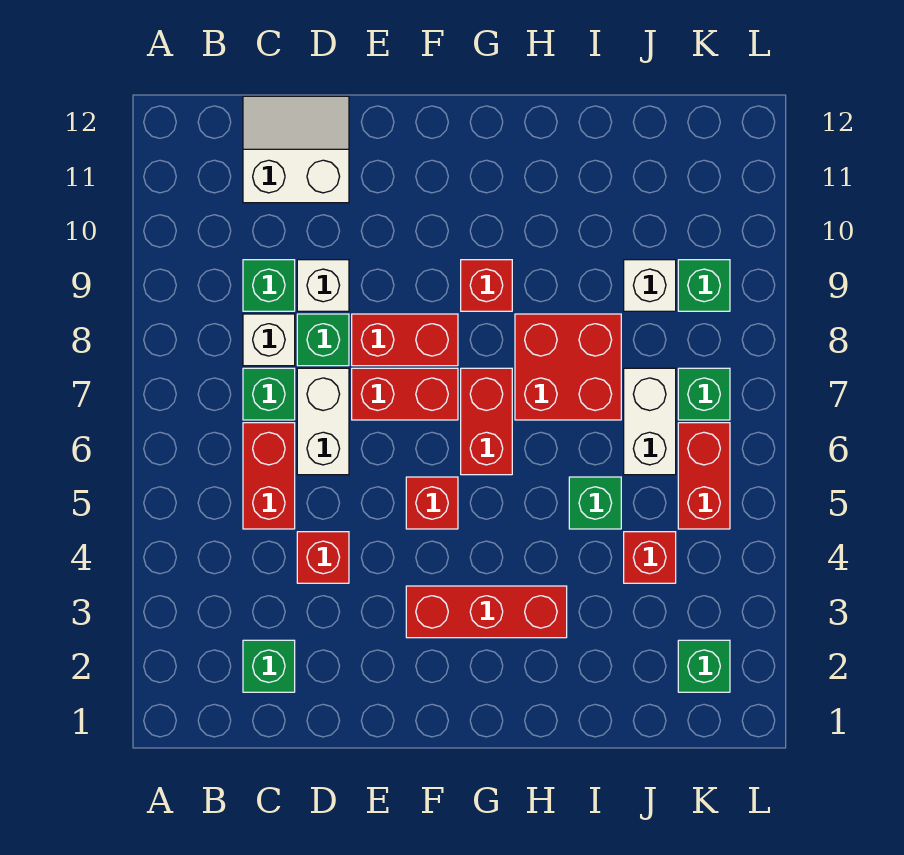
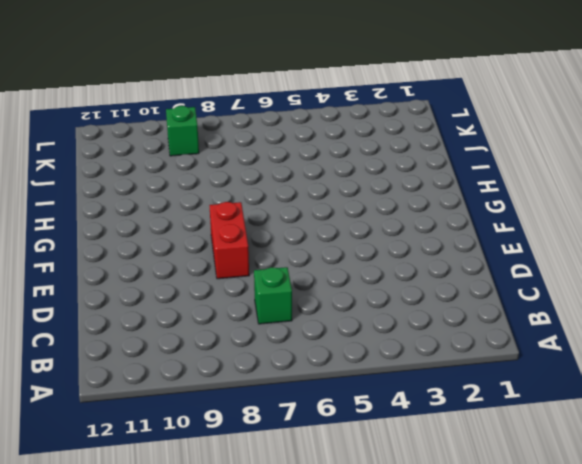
none -> green brick C2 level 1
none -> red brick C5:C6 level 1
none -> white brick C8 level 1

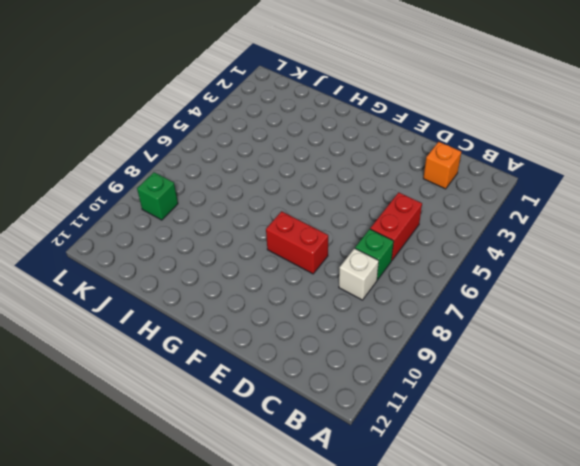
orange brick C2 level 1 -> green brick C2 level 1
none -> green brick C9 level 1
none -> white slope C11:D12 level 1 top 11
none -> red brick D4 level 1

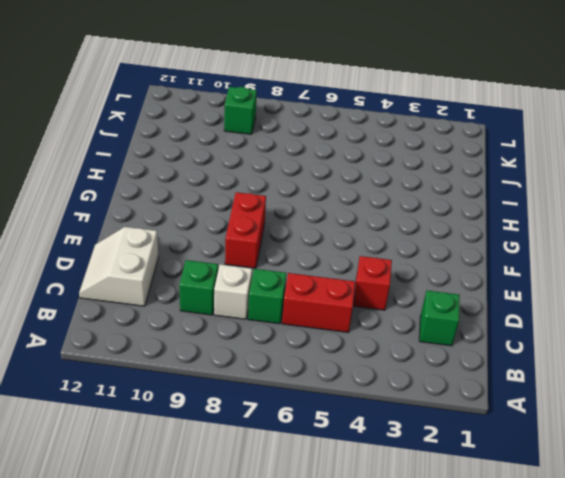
none -> white brick D6:D7 level 1
none -> green brick D8 level 1
none -> white brick D9 level 1

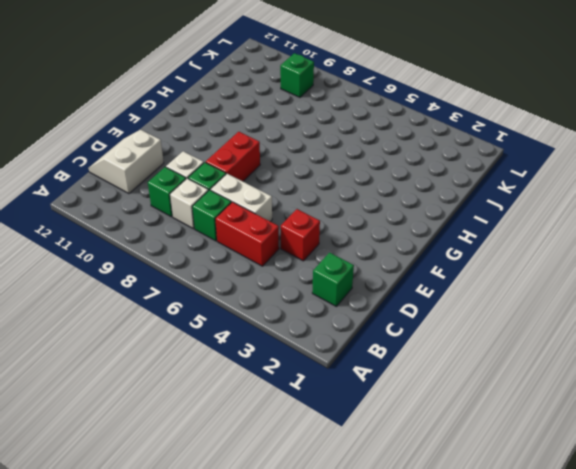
none -> red brick E7:F7 level 1
none -> red brick F3:H3 level 1
none -> red brick F5 level 1

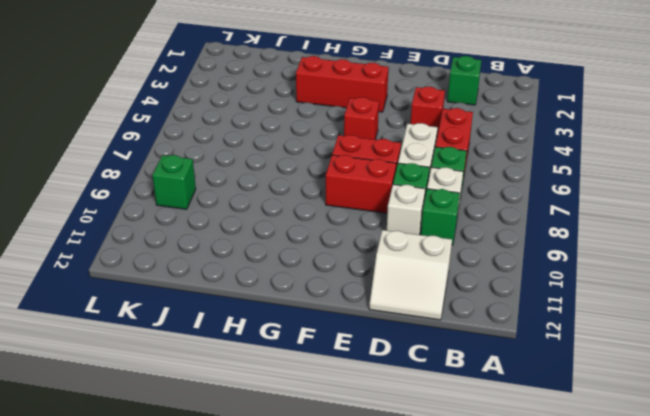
none -> red brick G6:G7 level 1
none -> red brick G9 level 1
none -> red brick H7:I8 level 1

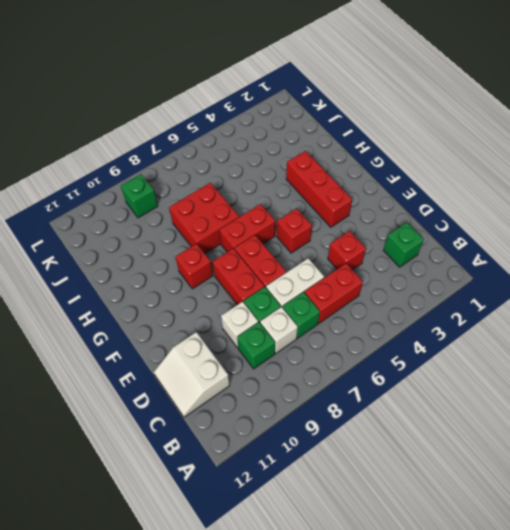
none -> green brick I5 level 1
none -> red brick J4 level 1
none -> white brick J6:J7 level 1

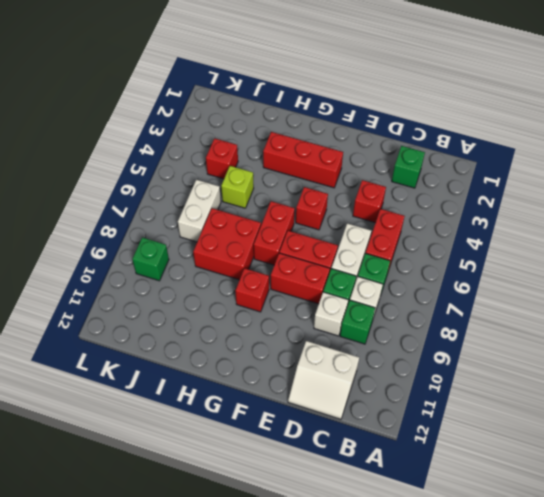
lime brick I5 level 1 -> green brick I5 level 1
none -> white brick J9 level 1
none -> green brick K2 level 1
none -> red brick K5:K6 level 1

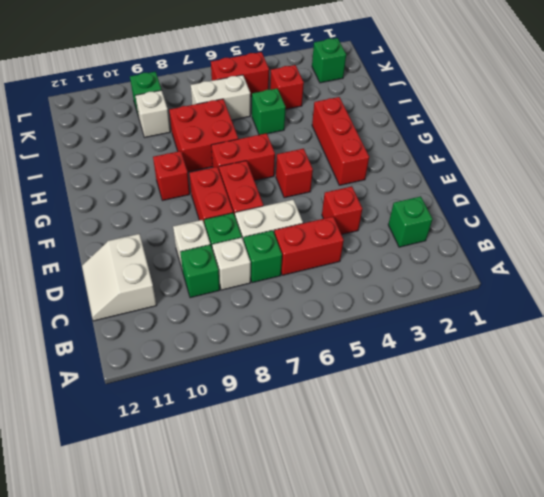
none -> green brick K7 level 1

